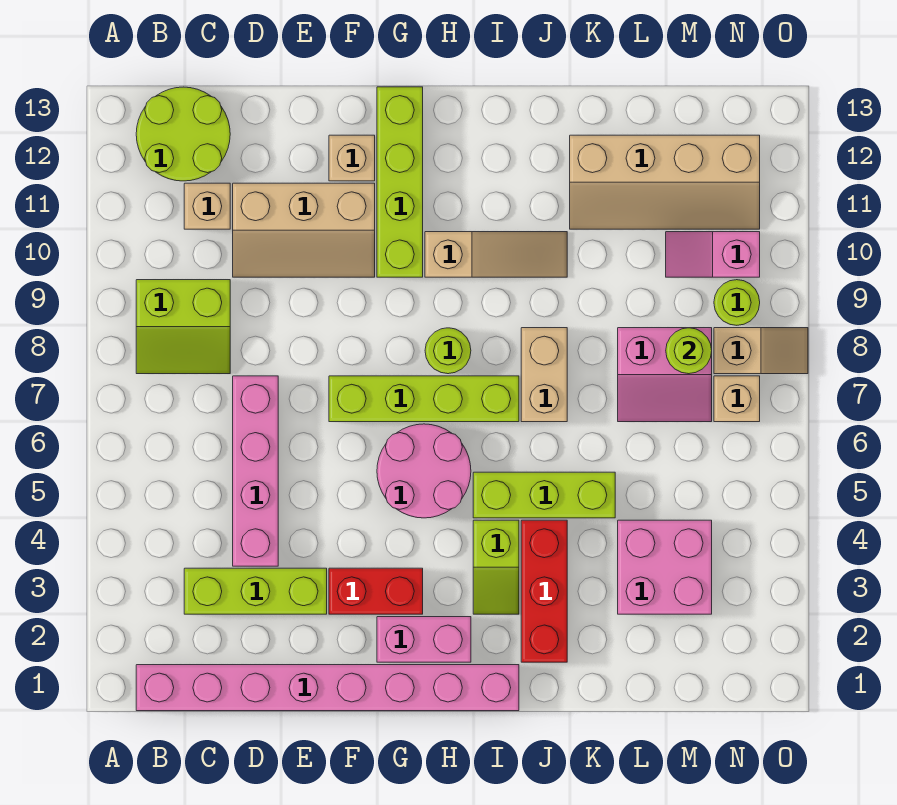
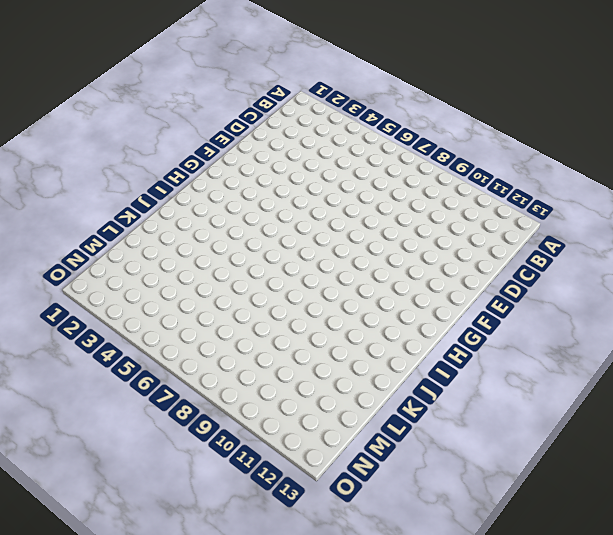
none -> pink brick B1:I1 level 1
none -> lime slope B8:C9 level 1 top 9
none -> lime round brick B12:C13 level 1

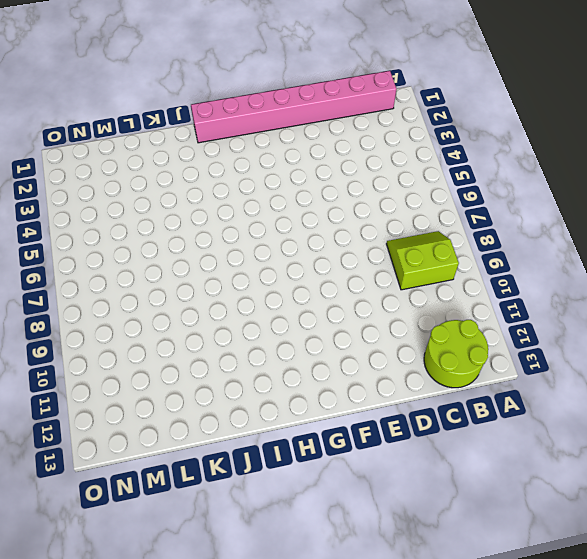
none -> lime brick C3:E3 level 1
none -> tan brick C11 level 1
none -> pink brick D4:D7 level 1

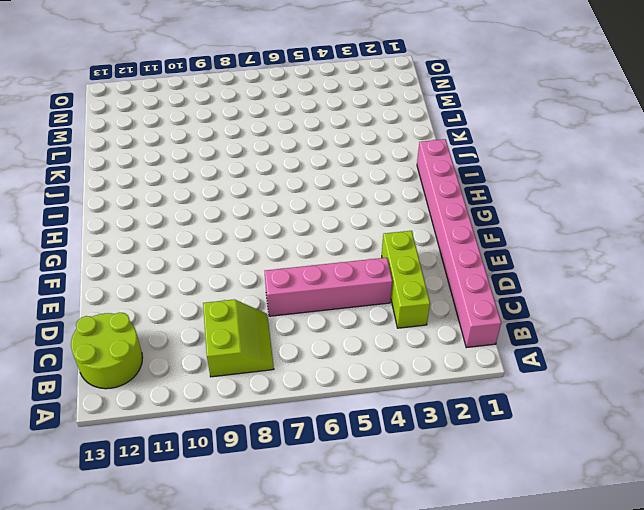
none -> tan brick C11 level 1
none -> tan slope D10:F11 level 1 top 11
none -> red brick F3:G3 level 1

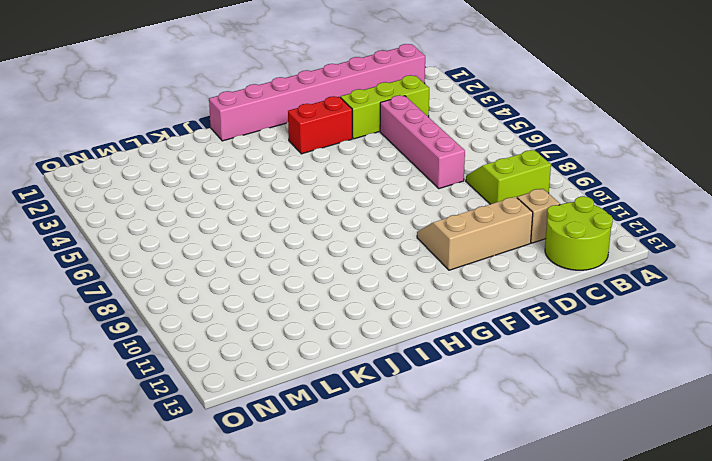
none -> lime brick F7:I7 level 1
none -> tan brick F12 level 1
none -> pink brick G2:H2 level 1

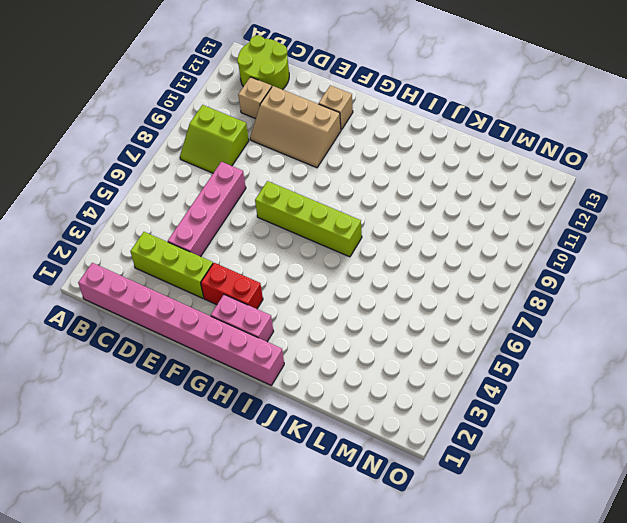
none -> pink round brick G5:H6 level 1
none -> lime brick G10:G13 level 1
none -> lime round brick H8 level 1

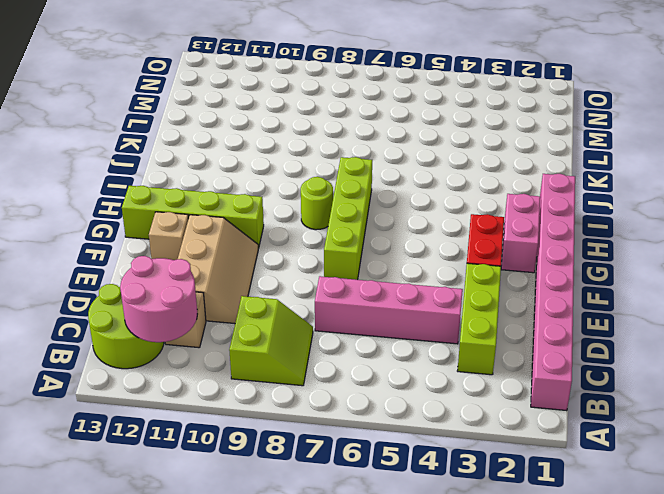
pink round brick B11:C12 level 2 -> pink round brick G5:H6 level 1
none -> tan slope H10:J10 level 1 top H
none -> lime slope I3:I4 level 1 top 4
none -> lime brick I5:K5 level 1

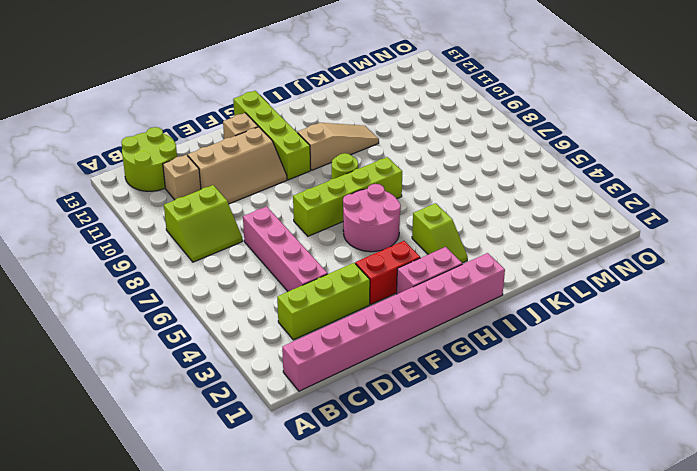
none -> lime brick I5:K5 level 1
none -> red brick J2:J4 level 1
none -> tan brick J7:J8 level 1

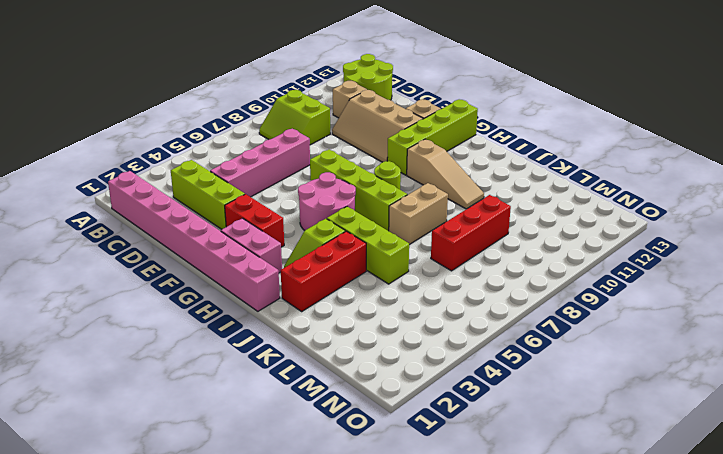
red brick L7:L9 level 1 -> pink slope L7:M8 level 1 top 8
none -> tan slope K11:N12 level 1 top 12
none -> pink brick L3:M4 level 1
none -> pink slope M10:N10 level 1 top N

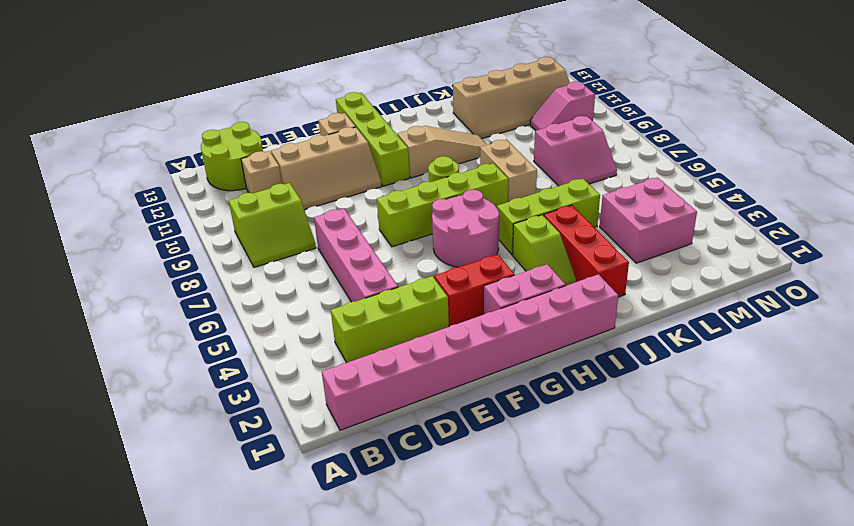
none -> tan brick N7 level 1
none -> tan slope N8:O8 level 1 top N
none -> lime round brick N9 level 1

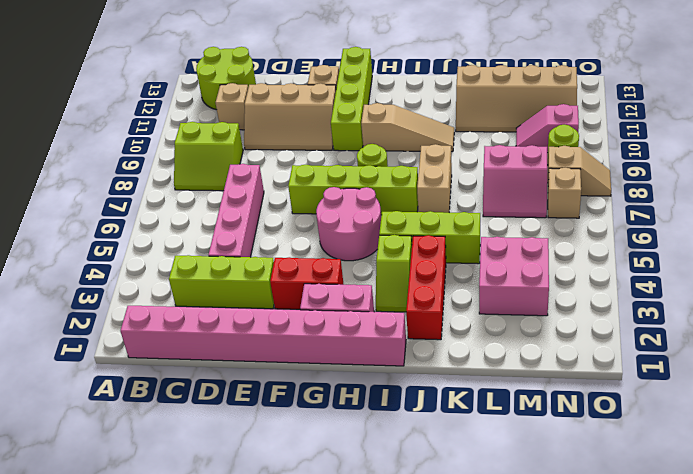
none -> lime round brick M8 level 2

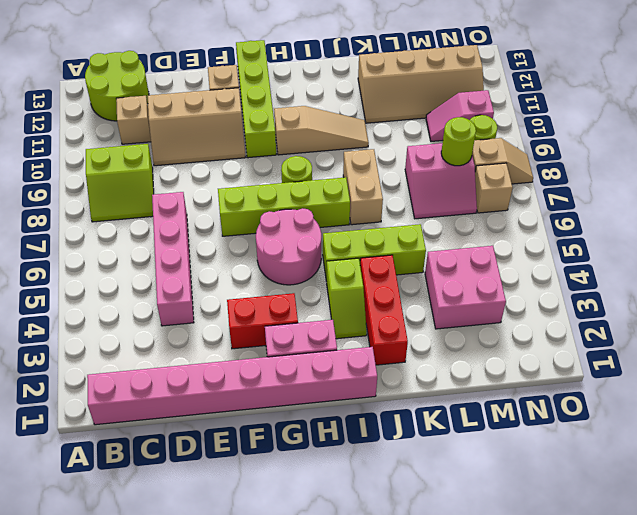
none -> lime brick C3:E3 level 1

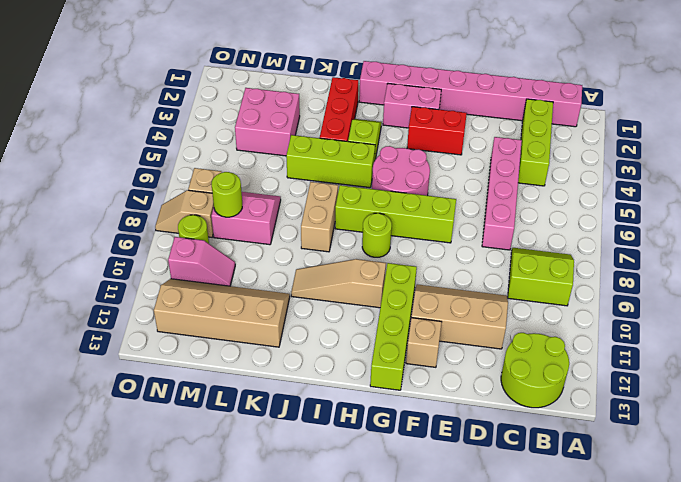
lime brick C2:C4 level 1 -> lime brick C3:E3 level 1
none -> tan brick C11 level 1

